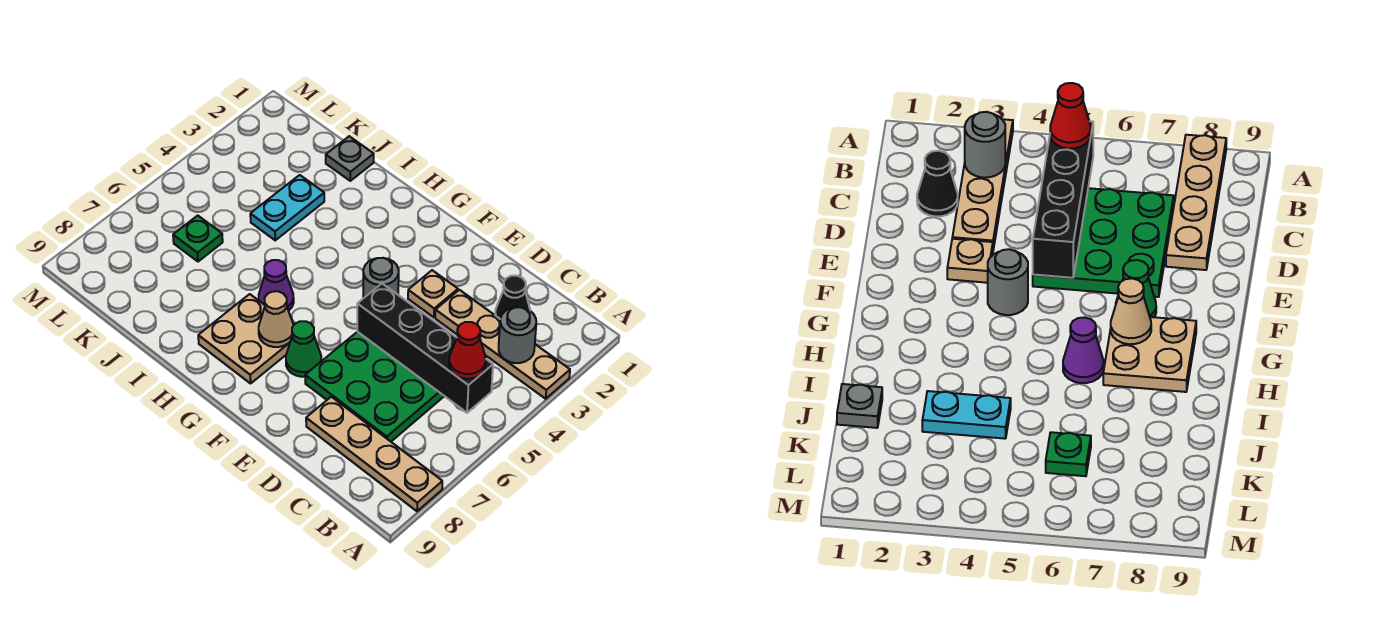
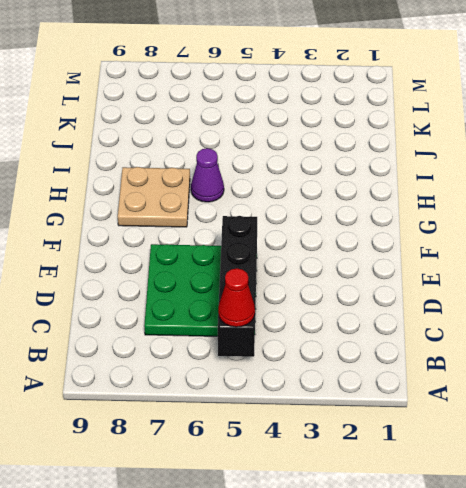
none -> tan plate A3:D3 level 1
none -> tan plate A8:D8 level 1
none -> black cone C2 level 1

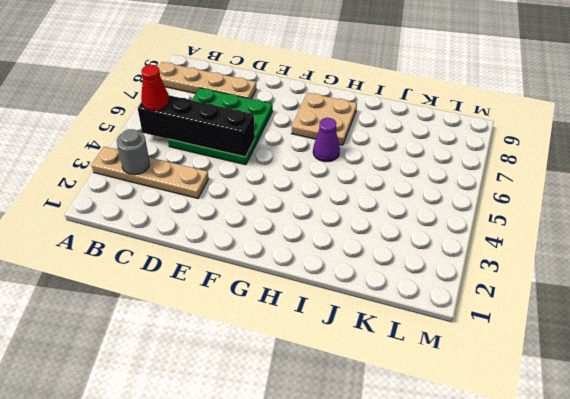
none -> black cone C2 level 1
none -> tan plate E3 level 1
none -> grey round brick F4 level 1

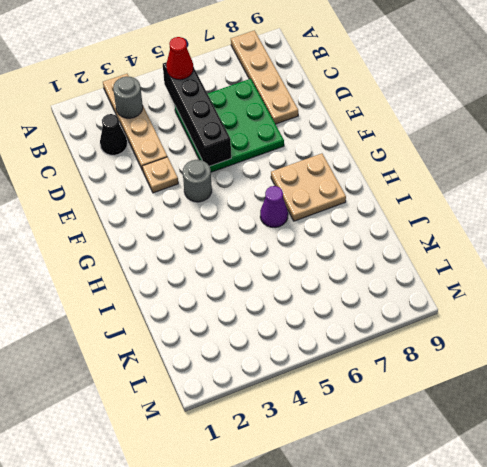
none -> green cone F7 level 1
none -> grey plate J1 level 1
none -> cyan plate J3:J4 level 1

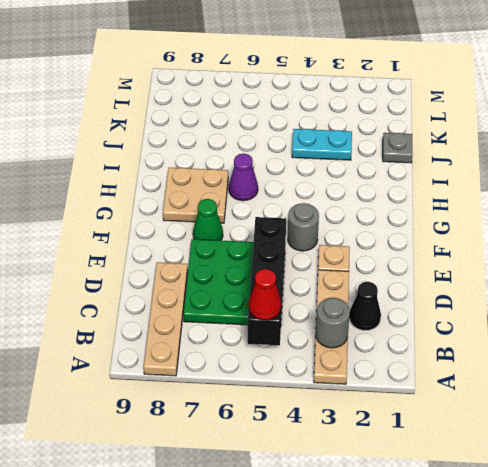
none -> green plate K6 level 1
none -> tan cone G7 level 2

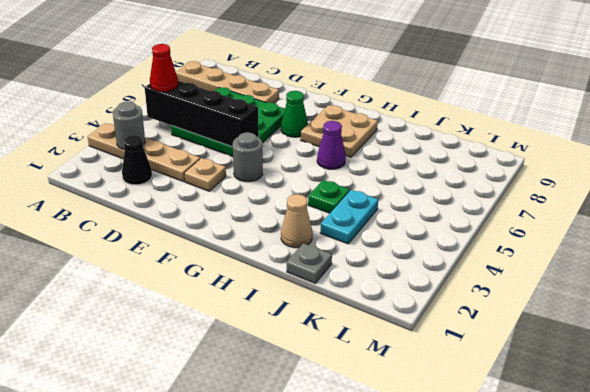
tan cone I2 level 1 -> tan cone G7 level 2
green plate I4 level 1 -> green plate K6 level 1

